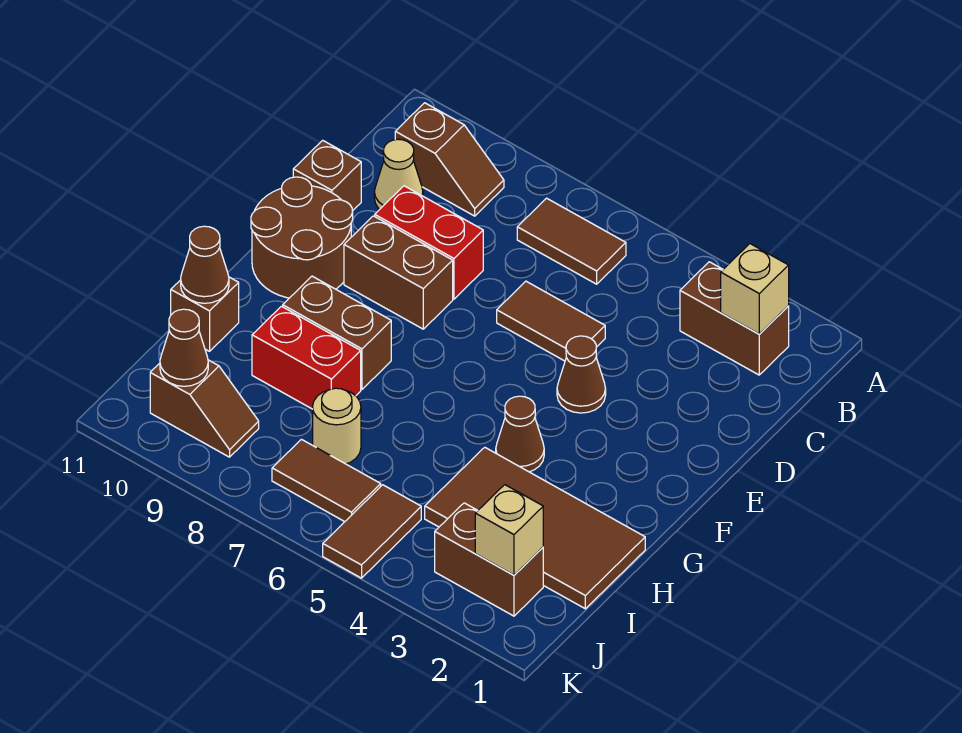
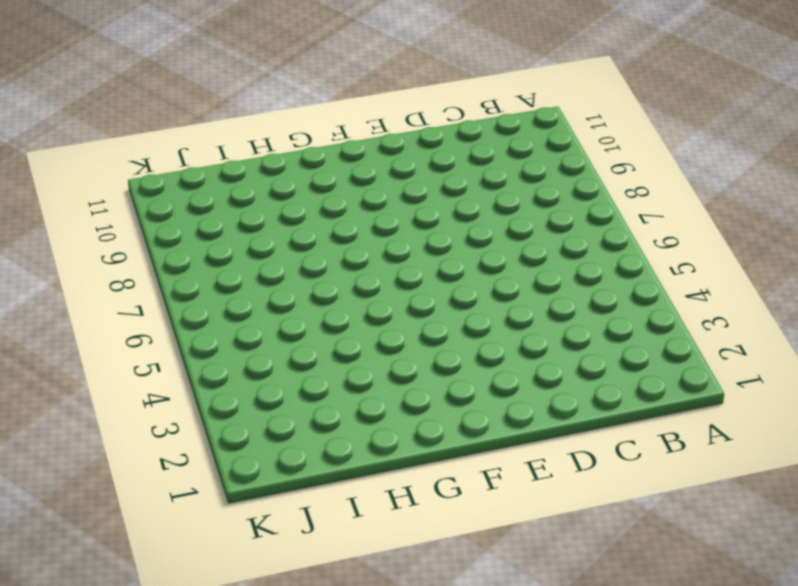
none -> brown brick B2:B3 level 1
none -> brown tile B6:B7 level 1
none -> brown slope B9:B10 level 1 top 10

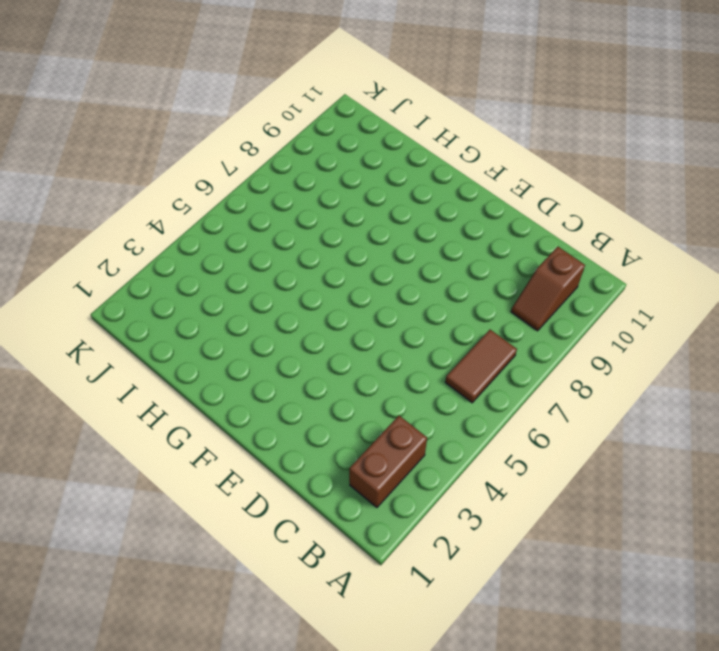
none -> tan cone C10 level 1
none -> brown tile D5:D6 level 1
none -> red brick D8:D9 level 1

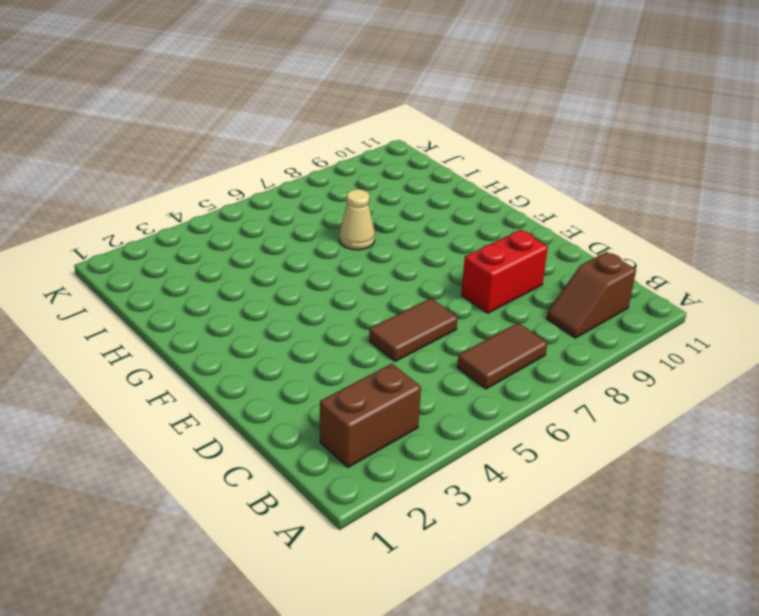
tan cone H7 level 1 -> tan cone C10 level 1
none -> brown brick D11 level 1
none -> brown cone E4 level 1
none -> brown brick E8:E9 level 1

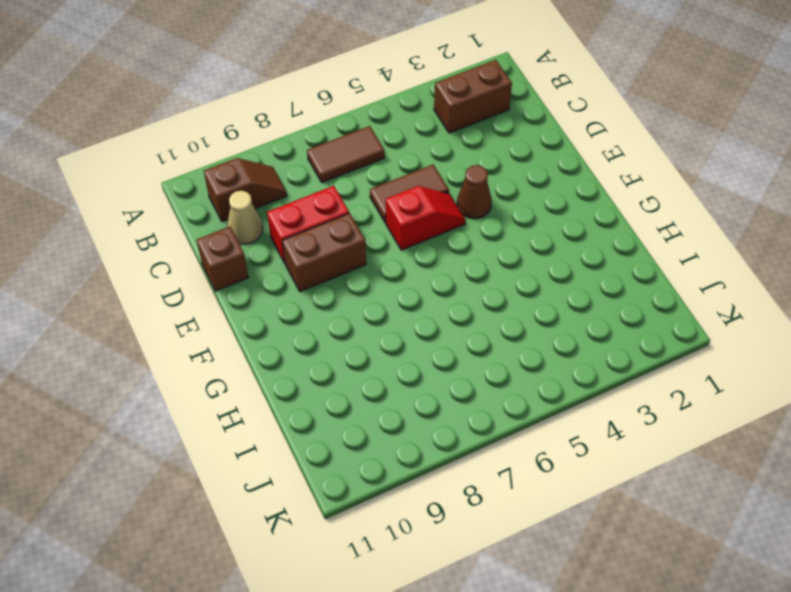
red slope E5:E6 level 1 top 6 -> none
none -> brown round brick E10:F11 level 1
none -> brown cone G4 level 1
none -> brown brick G8:G9 level 1

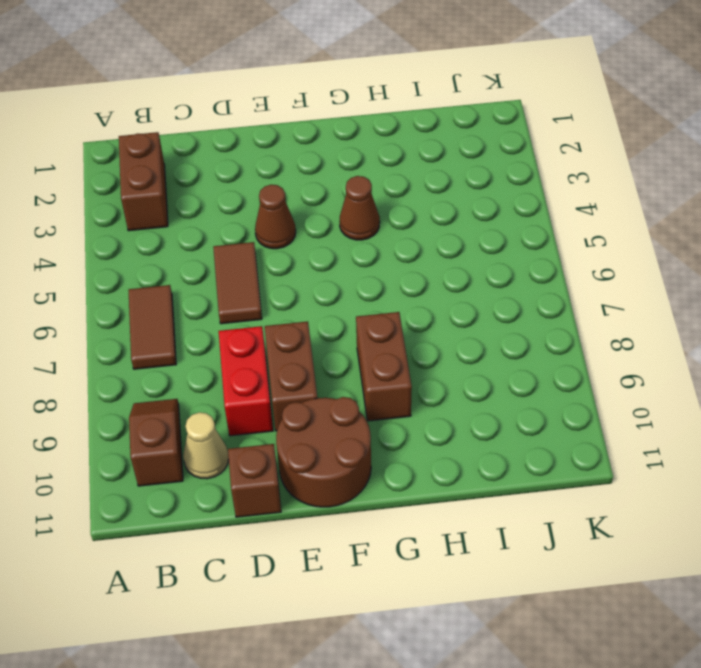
none -> brown tile H1:I4 level 1
none -> red brick H8:H9 level 1
none -> brown brick H11 level 1

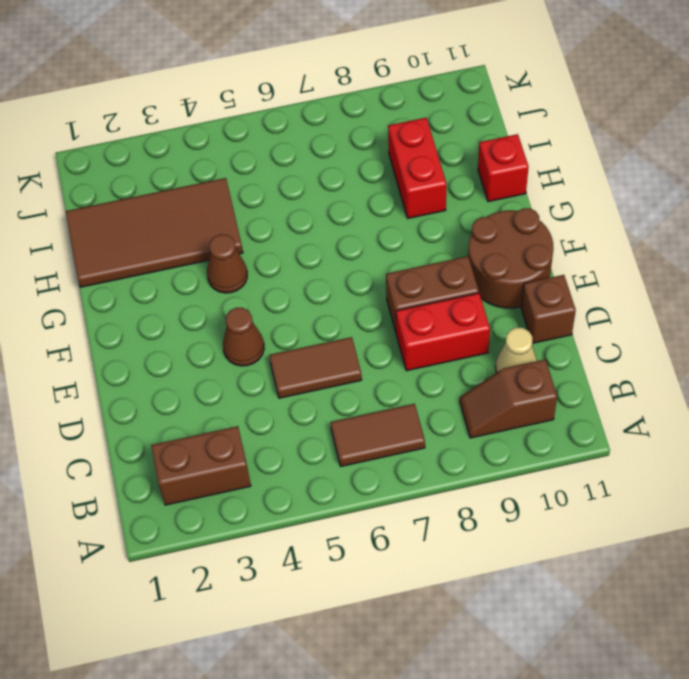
red brick H9:I9 level 1 -> red brick H8:H9 level 1
red brick H11 level 1 -> brown brick H11 level 1
none -> brown brick G8:G9 level 1
none -> tan round brick I7 level 1
none -> brown brick J2:J3 level 1

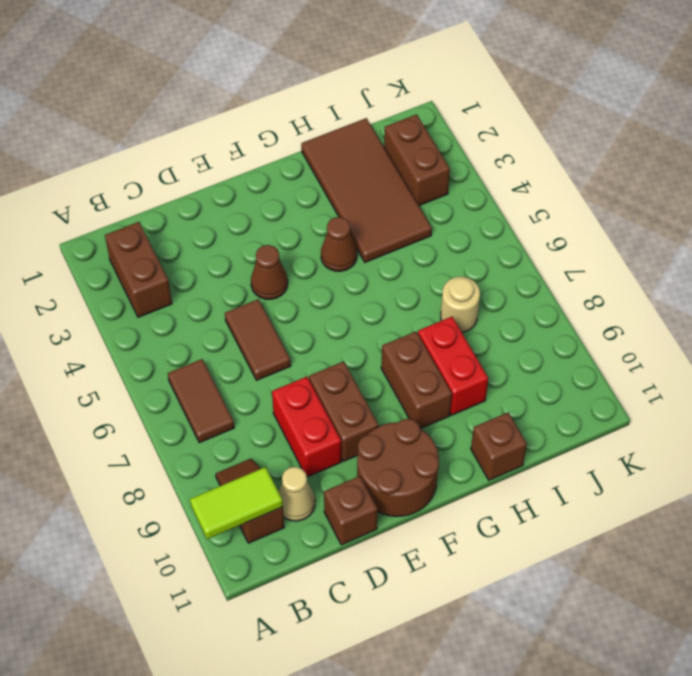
lime tile A10:B10 level 2 -> none
none -> brown tile J5:K5 level 1
none -> brown tile J6:J7 level 1
none -> brown slope J9:J10 level 1 top 10

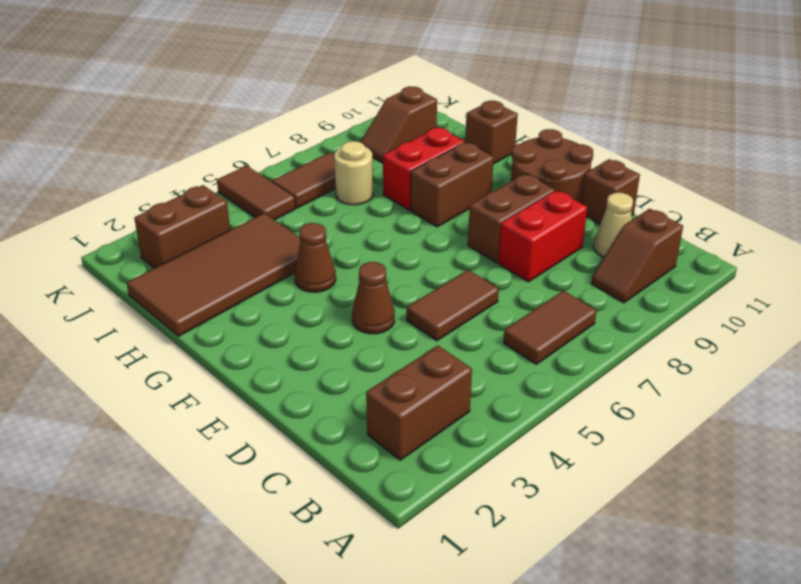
none -> tan brick B2 level 2
none -> brown cone H11 level 2
none -> tan brick J2 level 2

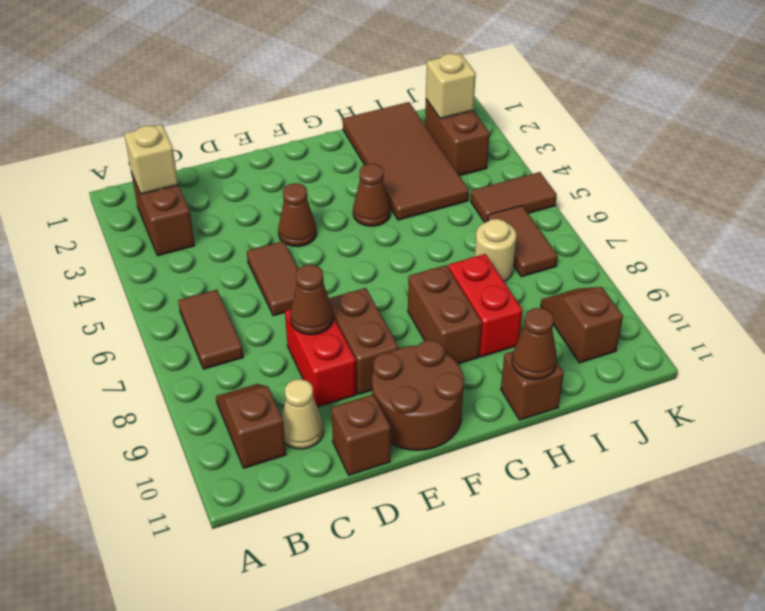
brown cone D8 level 2 -> brown cone J10 level 2

